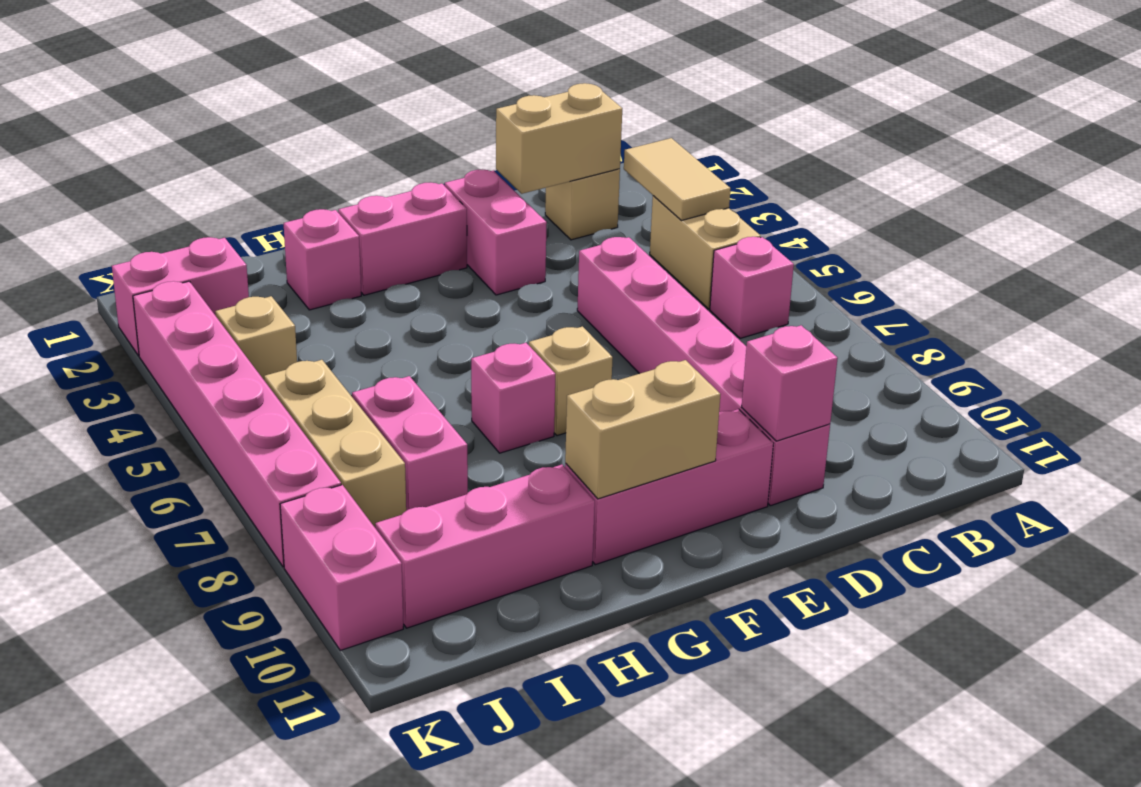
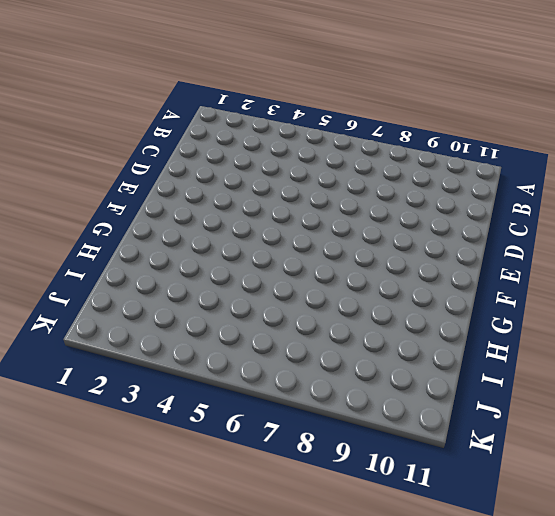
none -> tan brick B4:B5 level 1
none -> pink brick B6 level 1
none -> tan brick C2 level 1

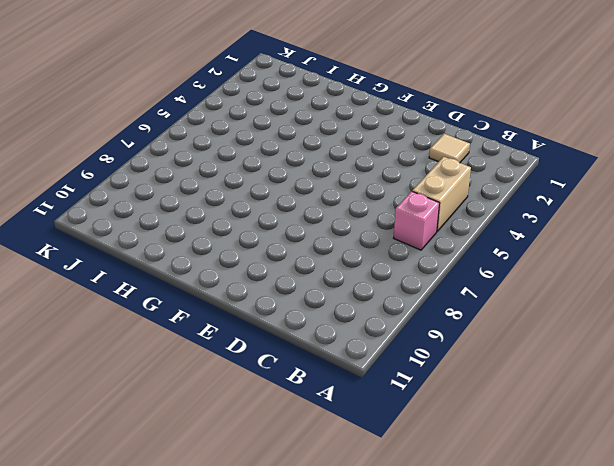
tan tile C2 level 1 -> tan brick C2 level 1
none -> pink brick D5:D10 level 1
none -> pink brick E2:E3 level 1
none -> pink brick E10:G10 level 1

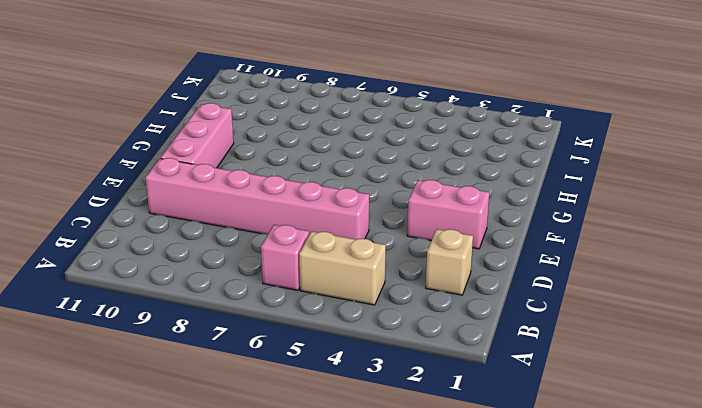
none -> pink brick F2:G2 level 1
none -> tan brick F7 level 1
none -> pink brick G7 level 1

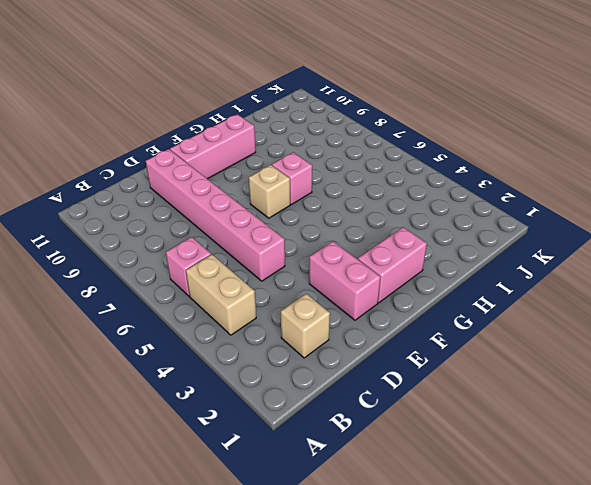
none -> pink brick H2 level 1
none -> pink brick H10:J10 level 1
none -> pink brick I7:I8 level 1

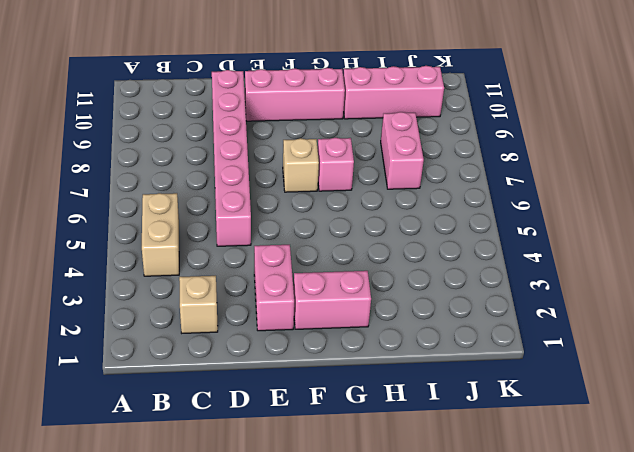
none -> pink brick B6 level 1
none -> pink brick H2 level 1
none -> pink brick J2:K2 level 1

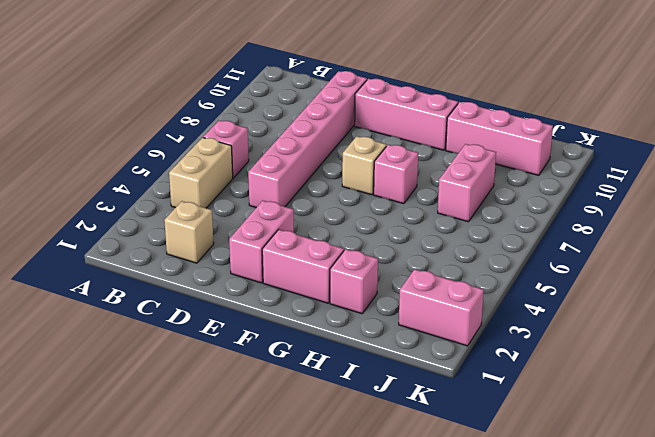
none -> tan brick J4 level 1
none -> tan brick J6:J8 level 1
none -> pink brick K3:K8 level 1

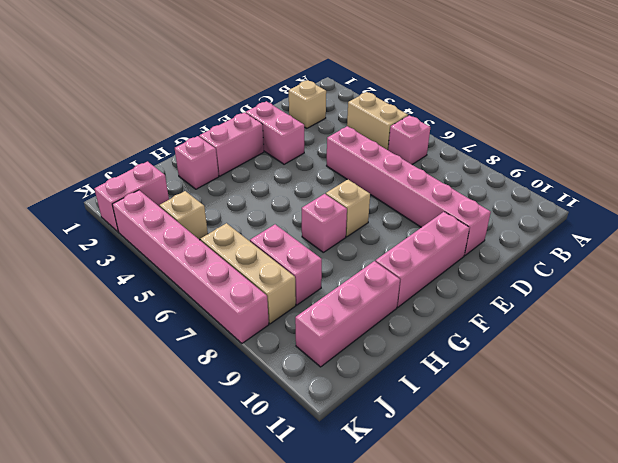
none -> pink brick K9:K10 level 1
none -> tan tile B3:B4 level 2
none -> tan brick C2:D2 level 2

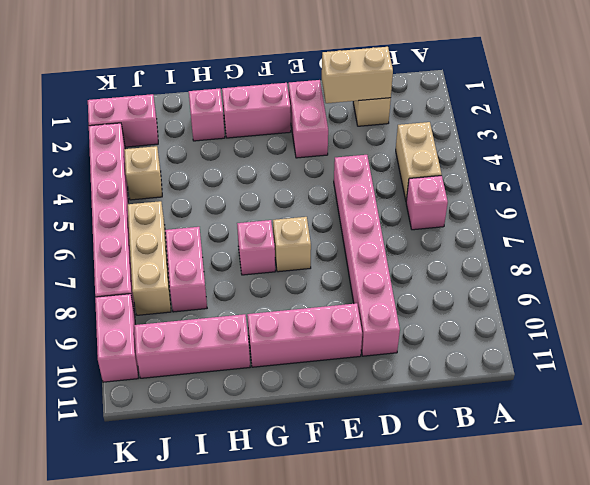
none -> tan tile B3:B4 level 2
none -> pink brick D10 level 2
none -> tan brick F10:G10 level 2

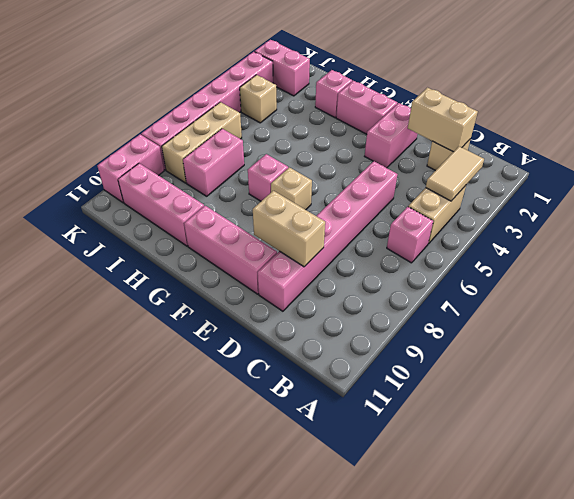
tan brick D9:E9 level 2 -> tan brick F10:G10 level 2
none -> pink brick D10 level 2

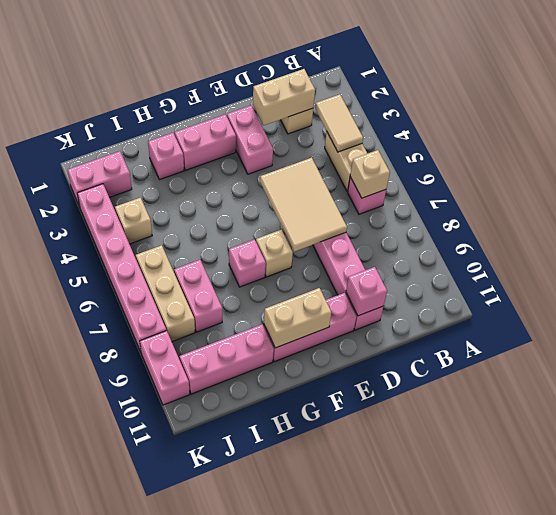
tan brick B6 level 2 -> none
tan tile D5:E7 level 2 -> none

